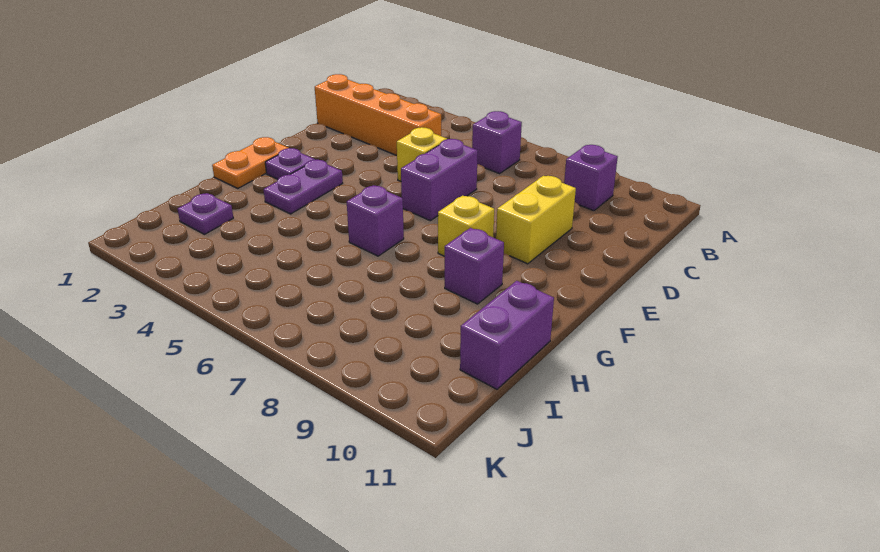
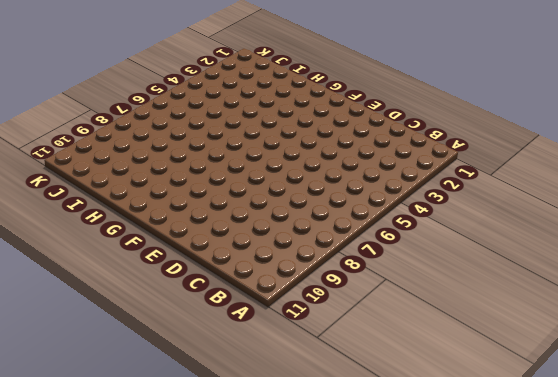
none -> purple brick B6 level 1
none -> purple brick B9 level 1
none -> orange brick C1:C4 level 1

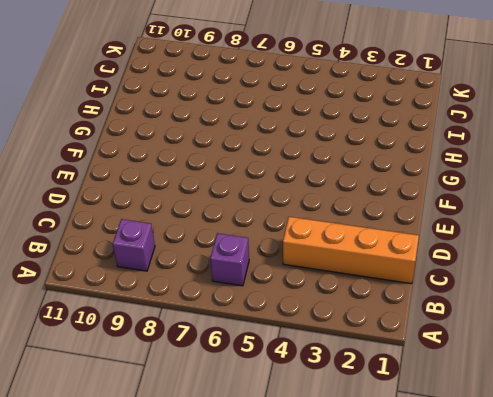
none -> yellow brick D5 level 1
none -> purple brick D6:E6 level 1
none -> yellow brick D9:E9 level 1

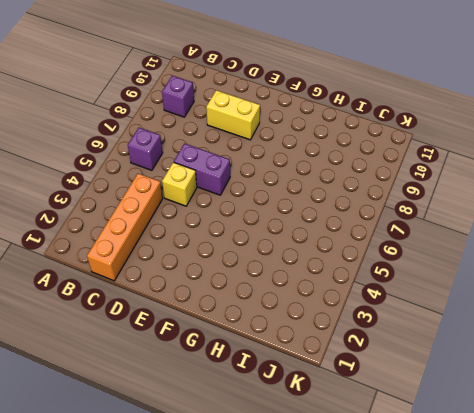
none -> orange plate F1:G1 level 1
none -> purple plate F2 level 1
none -> purple plate F3:G3 level 1

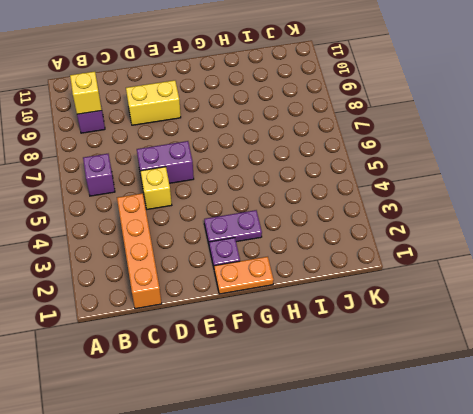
yellow brick B9 level 2 -> yellow brick F8 level 1
none -> purple brick G6 level 1
none -> purple brick G9 level 1
none -> purple brick H11:I11 level 1

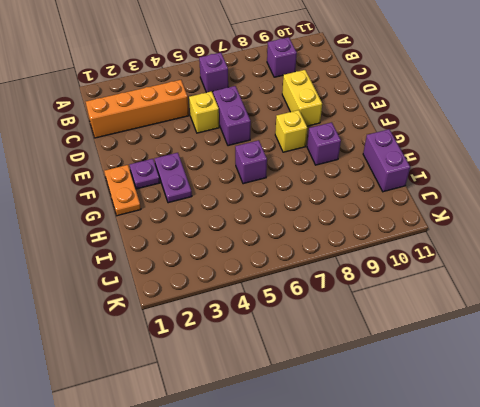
none -> purple plate I2 level 1

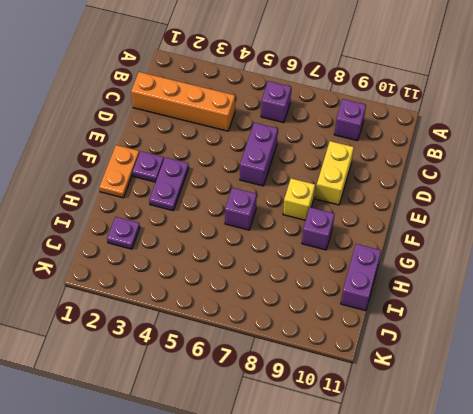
none -> yellow brick D5 level 1

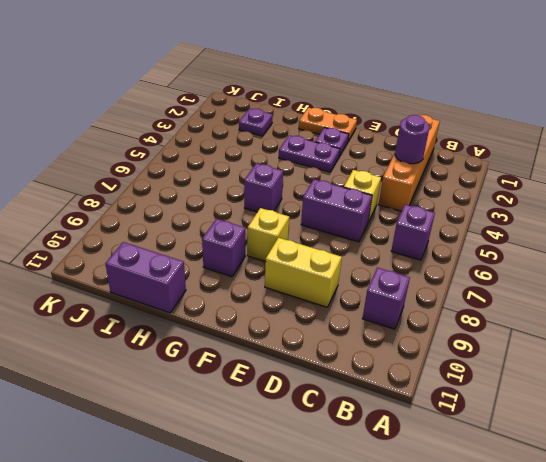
purple round brick C3 level 2 -> none

